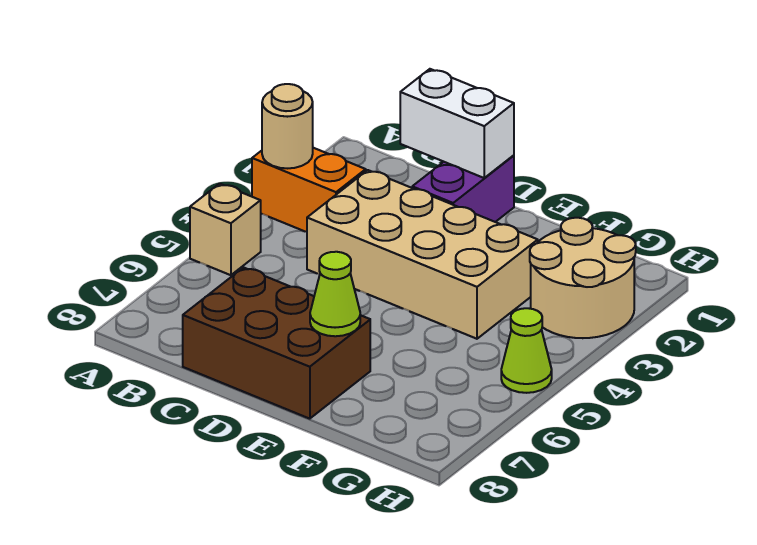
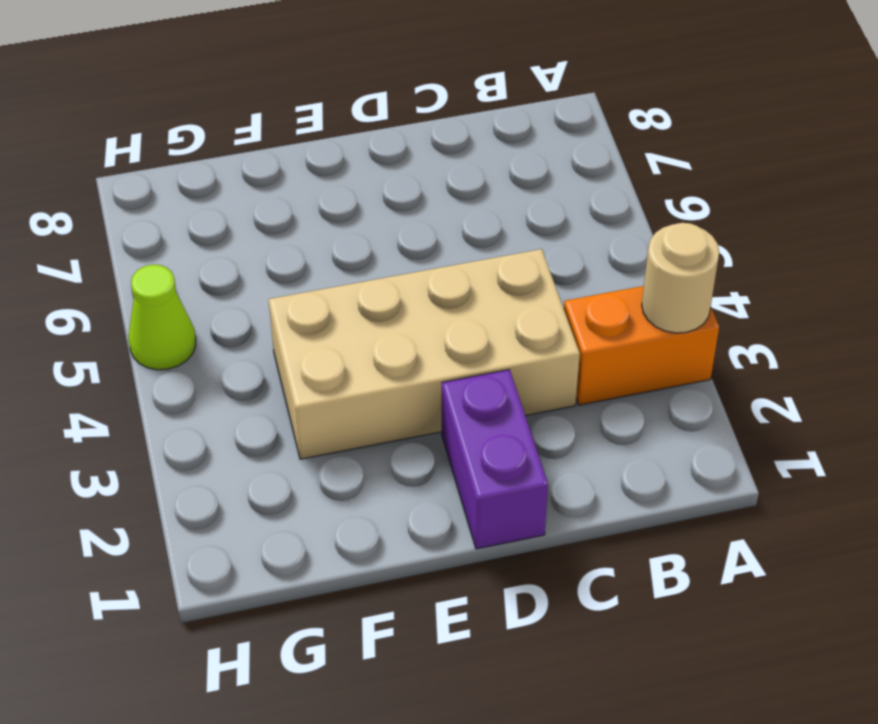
none -> tan brick A5 level 1
none -> brown brick C7:E8 level 1

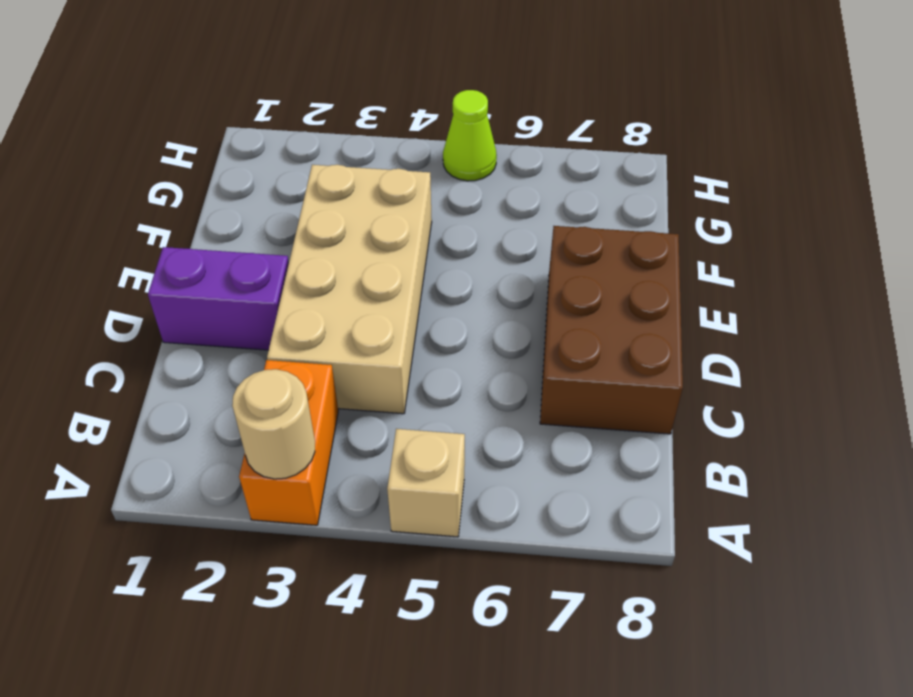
none -> tan round brick G2:H3 level 1
none -> white brick C1:D1 level 2

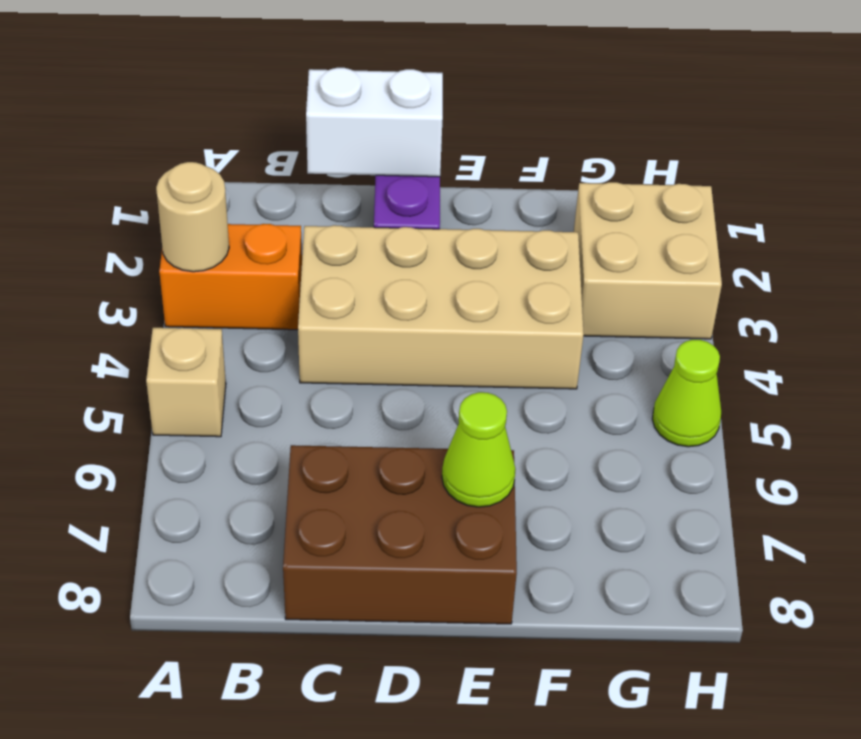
tan brick G2:H3 level 1 -> tan round brick G2:H3 level 1

